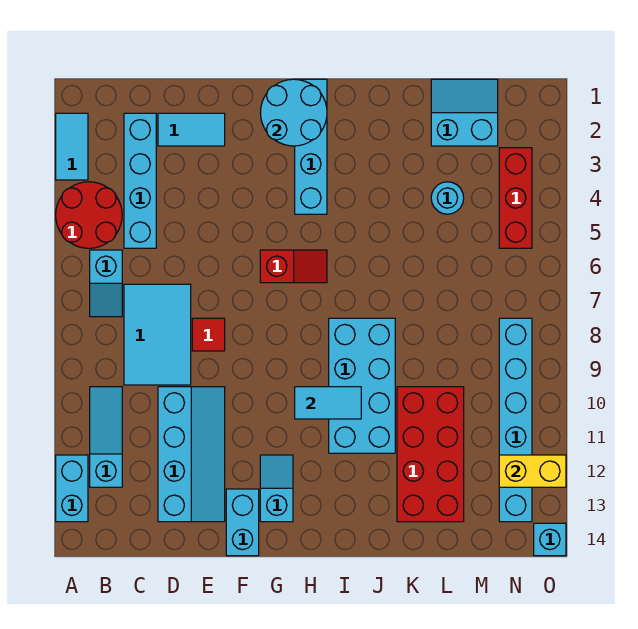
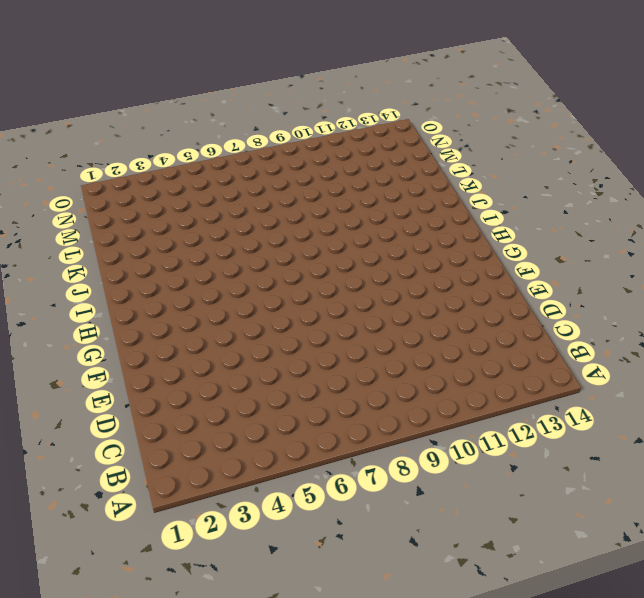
none -> cyan tile A2:A3 level 1
none -> red round brick A4:B5 level 1
none -> cyan brick A12:A13 level 1

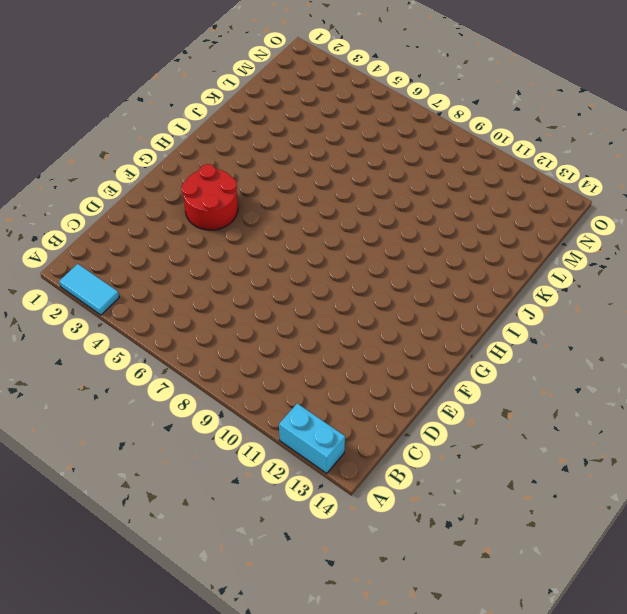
red round brick F3:G4 level 1 -> red round brick A4:B5 level 1
none -> cyan slope B6:B7 level 1 top 6
none -> cyan slope B10:B12 level 1 top 12
none -> cyan brick C2:C5 level 1

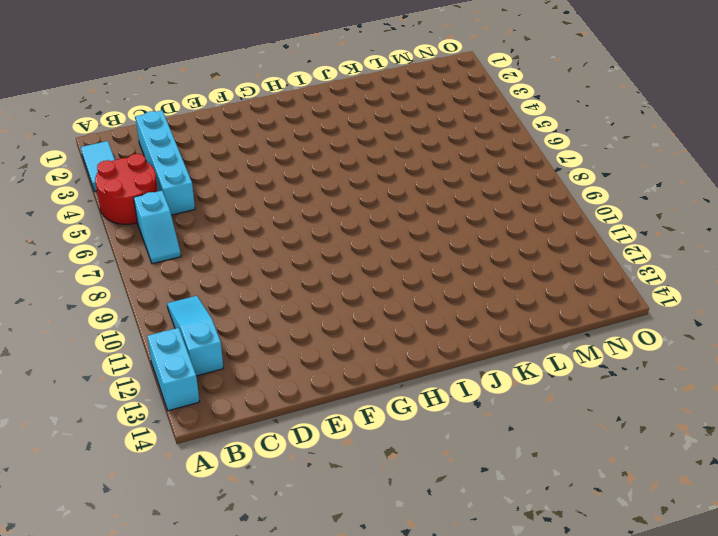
none -> cyan tile C7:D9 level 1
none -> cyan tile D2:E2 level 1
none -> cyan slope D10:E13 level 1 top D

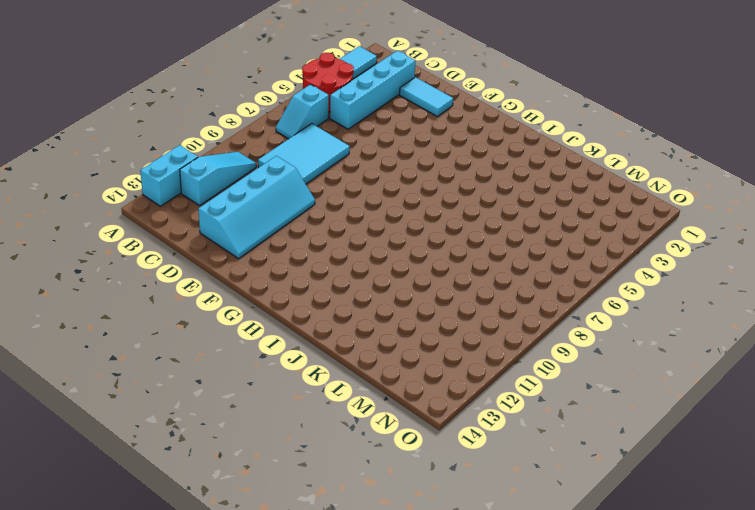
none -> red tile E8 level 1
none -> cyan brick F13:F14 level 1
none -> red slope G6:H6 level 1 top G

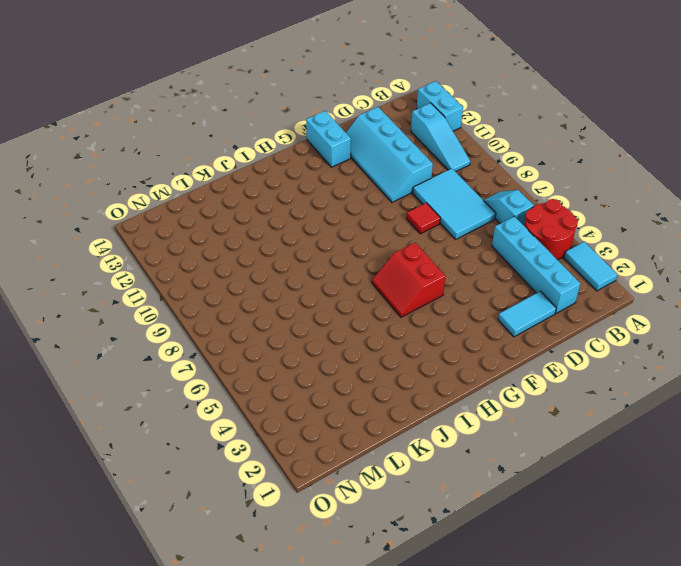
red slope G5:H6 level 1 top G -> red slope G6:H6 level 1 top G
none -> cyan slope G12:G13 level 1 top 13
none -> cyan brick H1:H4 level 1
none -> cyan brick I8:J11 level 1

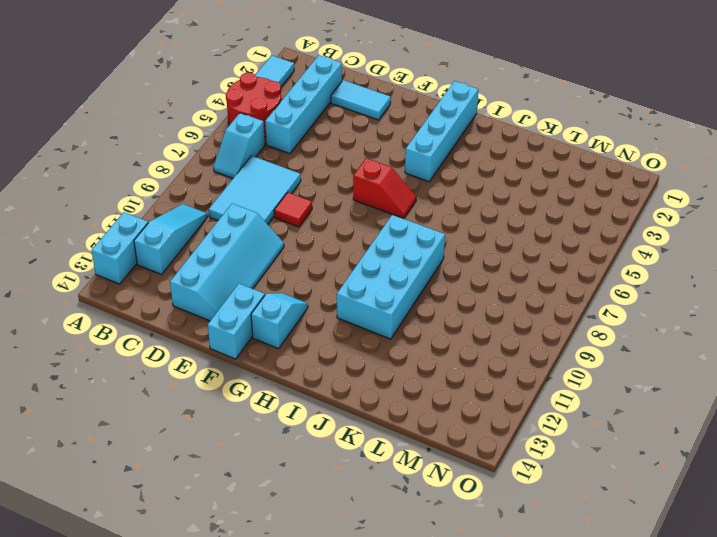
none -> red brick K10:L13 level 1
none -> cyan slope L1:M2 level 1 top 2
none -> cyan round brick L4 level 1

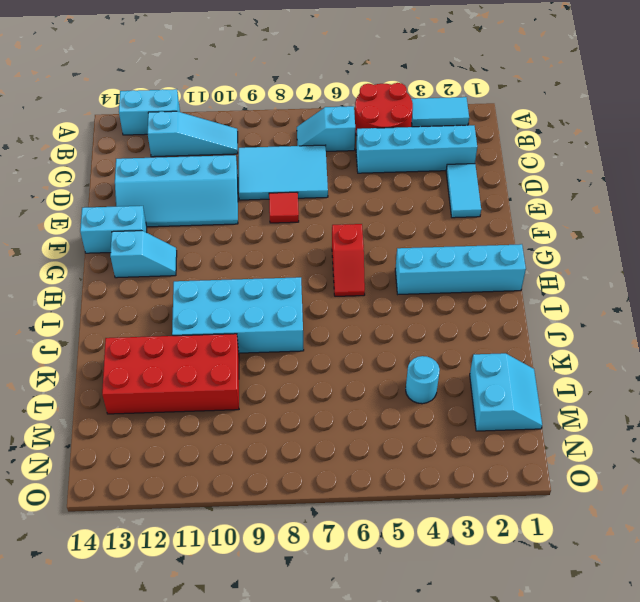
none -> red brick N3:N5 level 1
none -> cyan brick N8:N13 level 1
none -> cyan brick O14 level 1

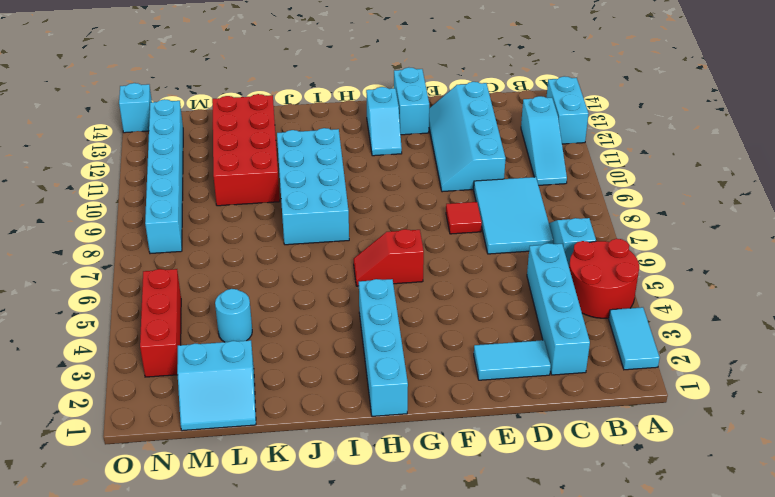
none -> cyan round brick G1:H2 level 2
none -> cyan tile H10:I10 level 2
none -> yellow brick N12:O12 level 2

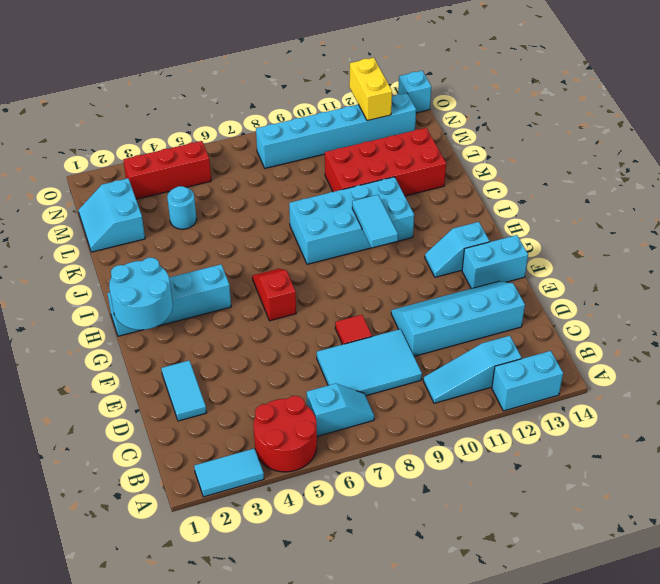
none -> cyan brick C2:C5 level 1

